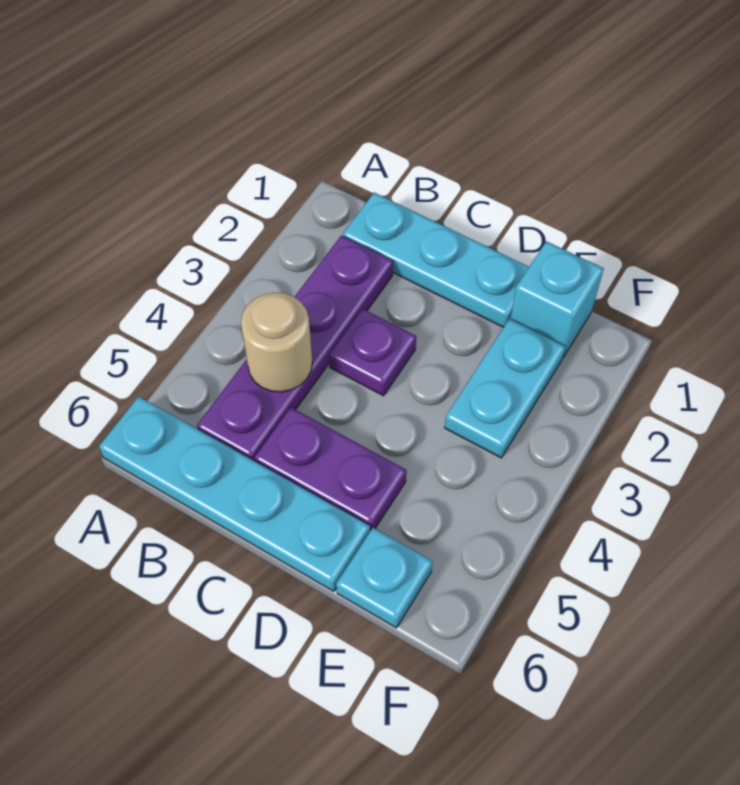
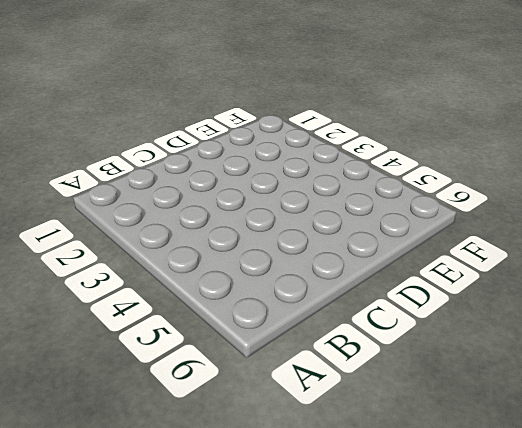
none -> cyan plate A6:D6 level 1
none -> cyan plate B1:D1 level 1

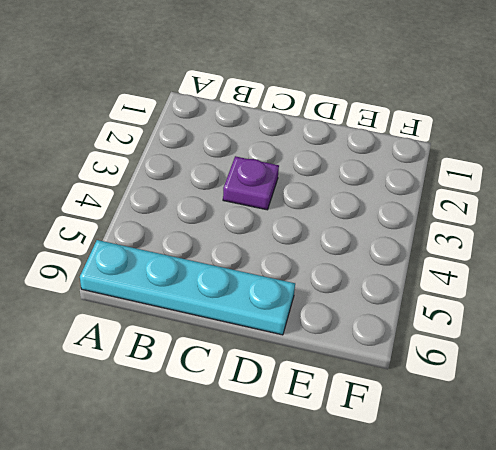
none -> cyan plate B1:D1 level 1
none -> purple plate B2:B5 level 1

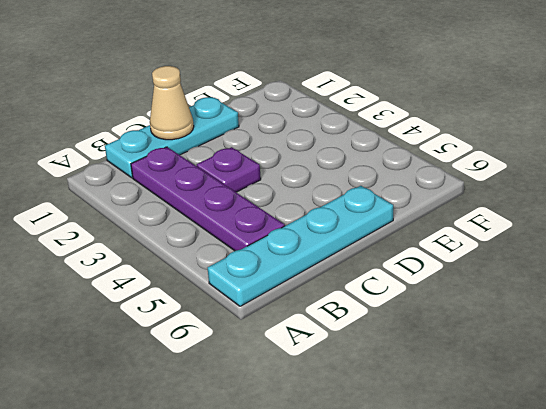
tan cone C1 level 2 -> none
none -> purple plate C5:D5 level 1
none -> cyan brick E1 level 1

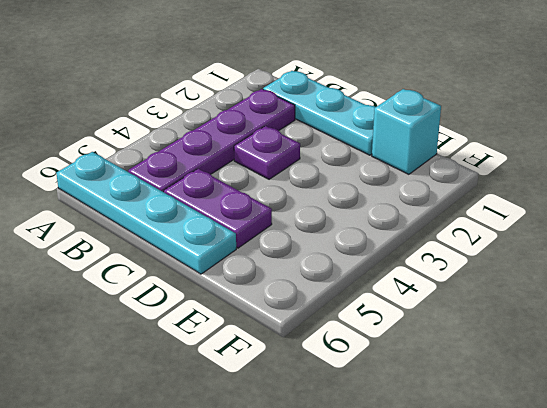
none -> cyan plate E2:E3 level 1
none -> cyan plate E6 level 1

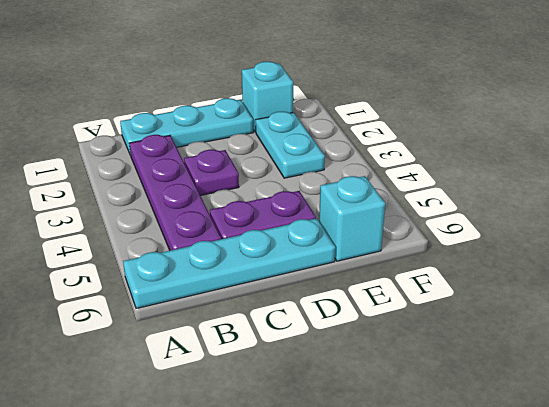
cyan brick E6 level 1 -> cyan plate E6 level 1
none -> tan round brick B4 level 2

